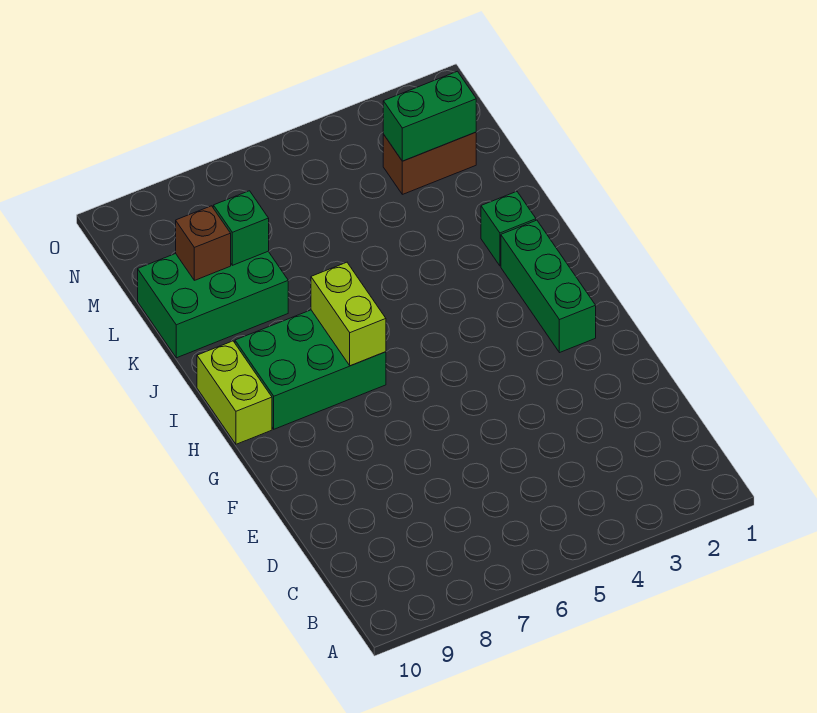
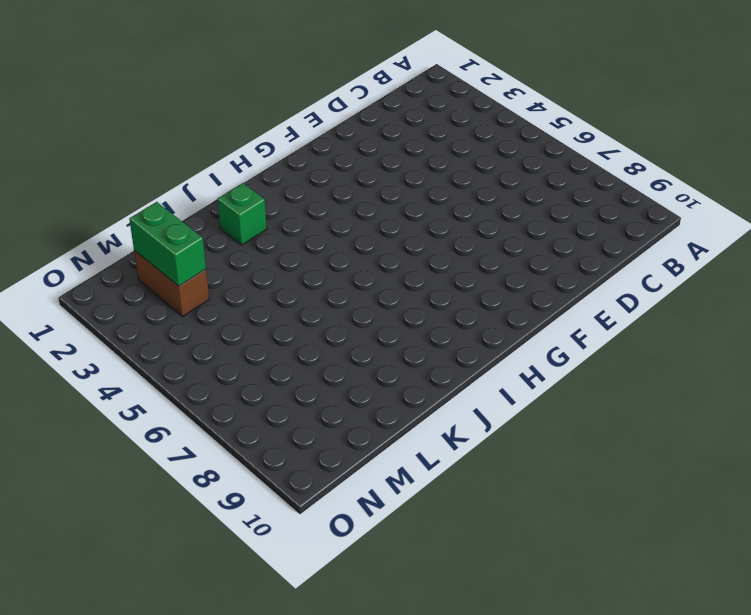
none -> green brick G2:I2 level 1
none -> green brick H7:I9 level 1

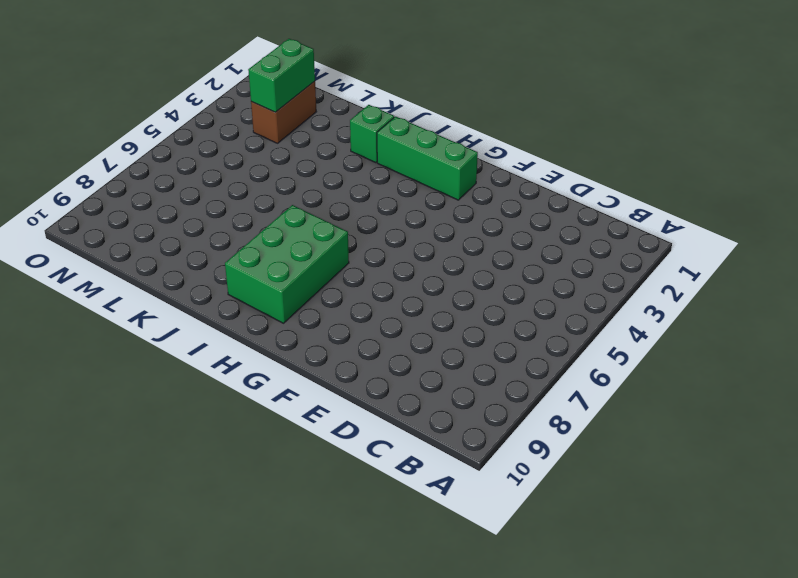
none -> lime brick H10:I10 level 1
none -> green brick K8:L10 level 1

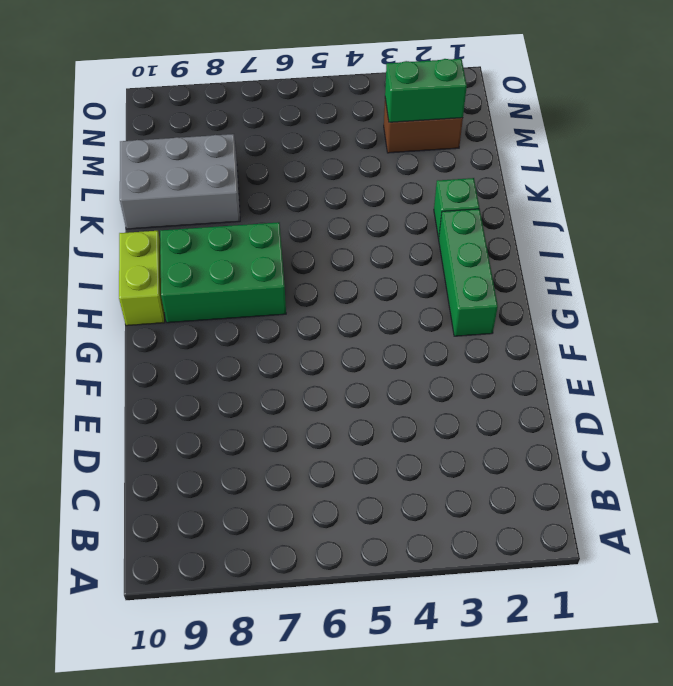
grey brick K8:L10 level 1 -> green brick K8:L10 level 1
none -> lime brick H7:I7 level 2
none -> green brick L8 level 2

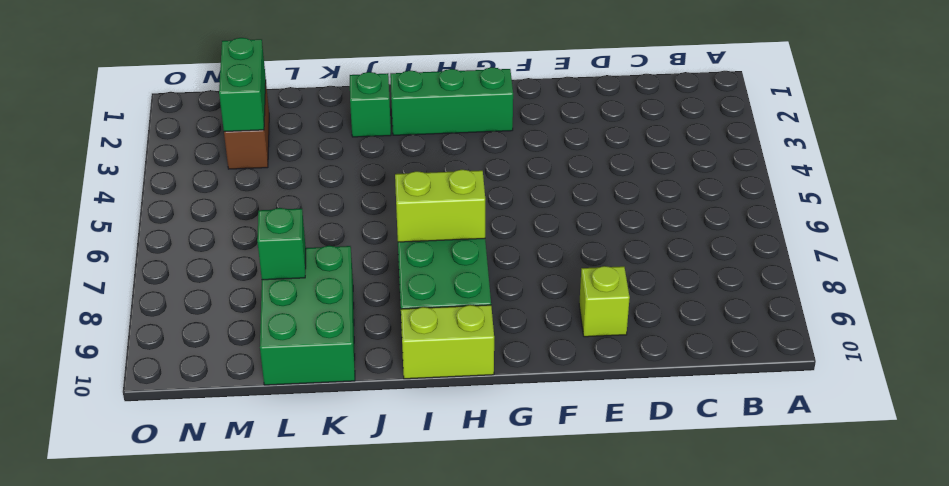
lime brick E9 level 1 -> none
none -> brown brick L9 level 2

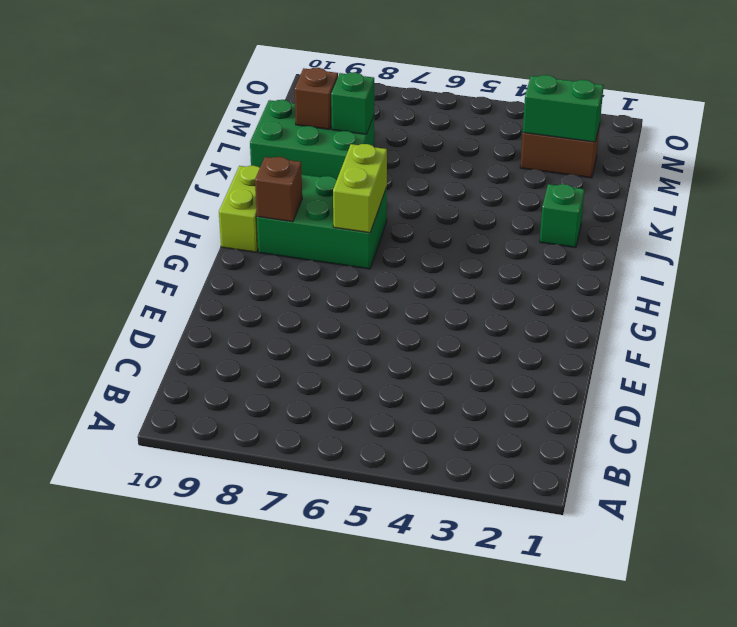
brown brick H9 level 2 -> none
none -> green brick G2:I2 level 1

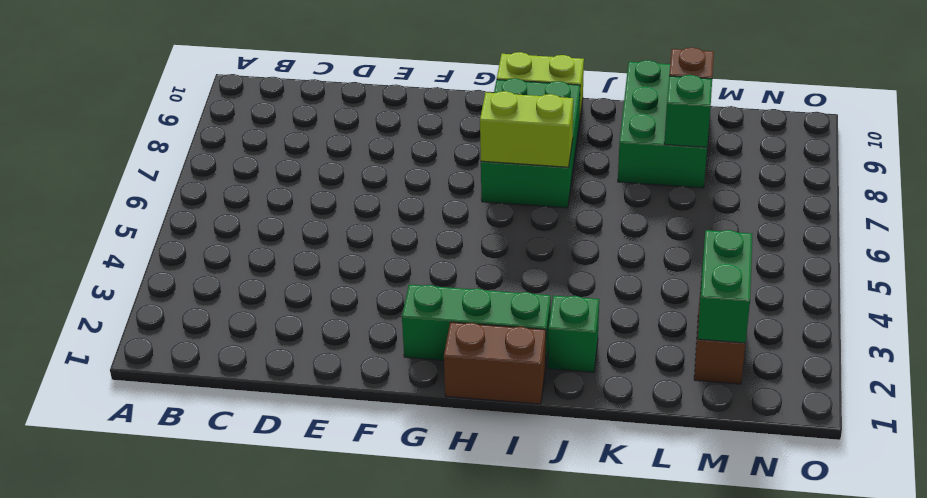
brown brick H1:I1 level 1 -> none

